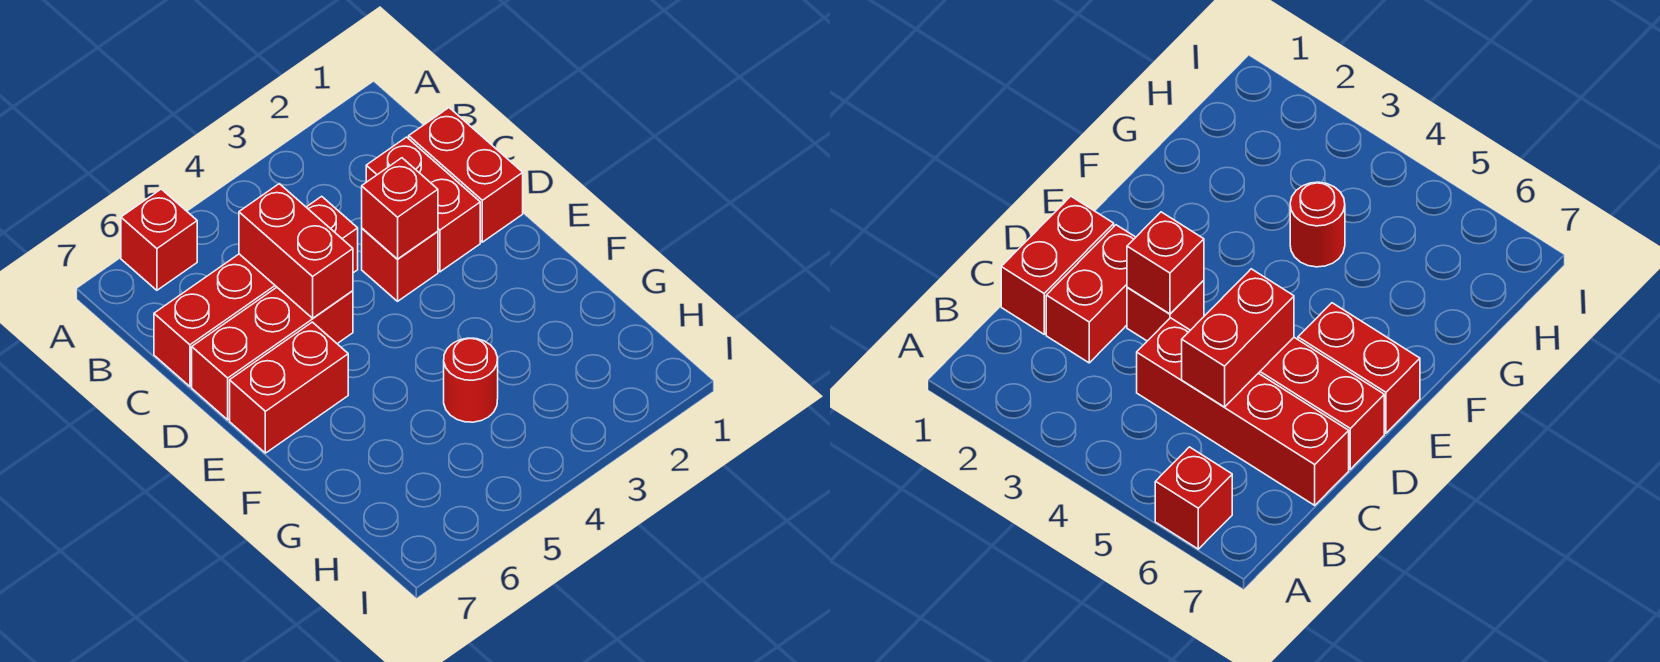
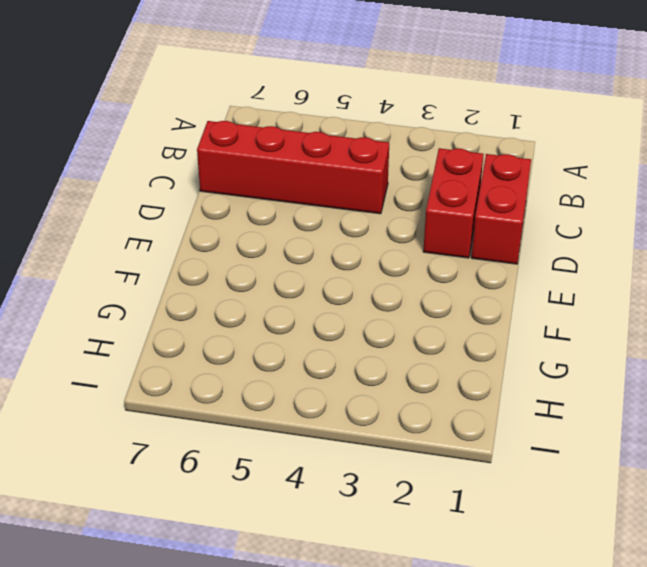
none -> red brick A6 level 1
none -> red brick D3 level 1

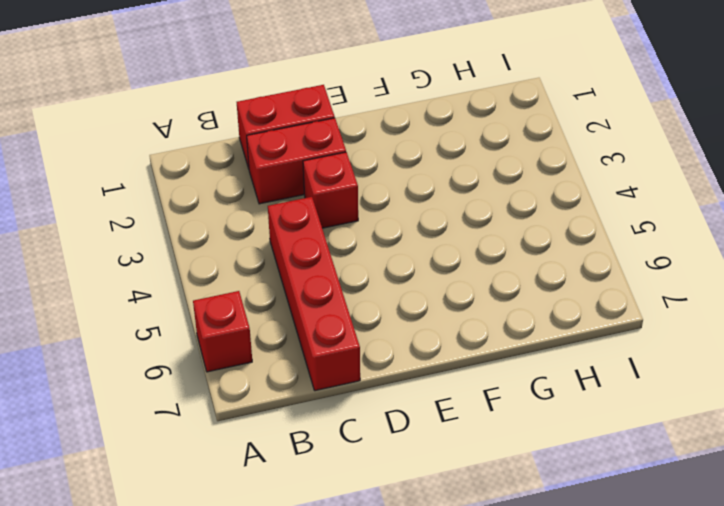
none -> red brick D5:D7 level 1
none -> red brick E6:E7 level 1

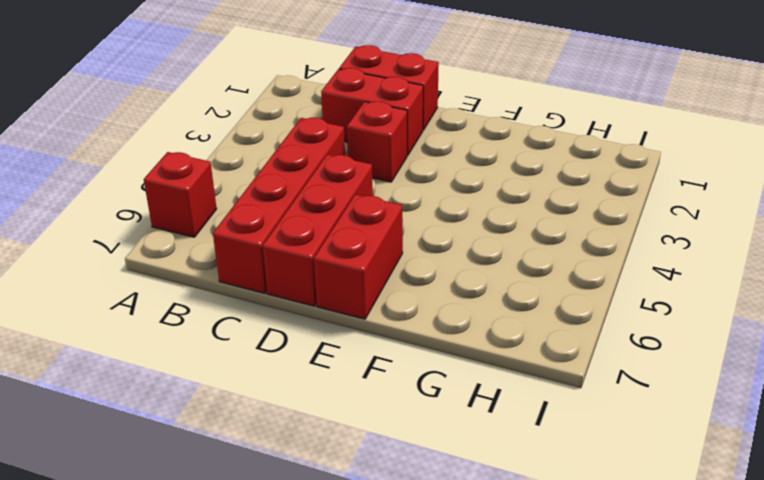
none -> red round brick G4 level 1
none -> red brick C5:D5 level 2

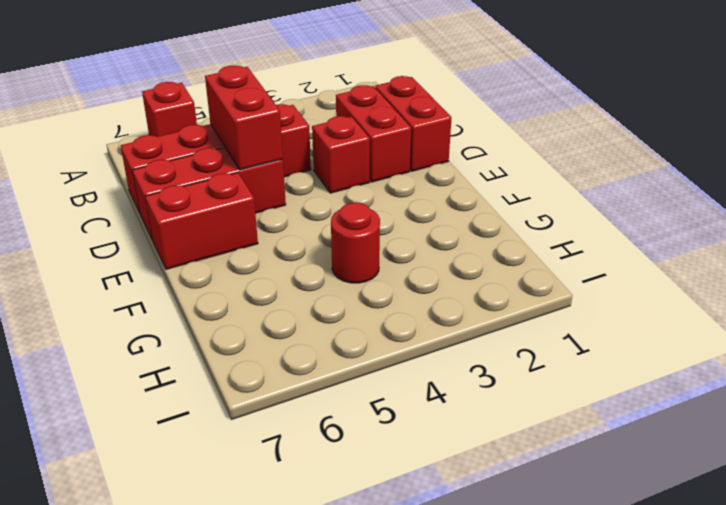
none -> red brick D3 level 2

